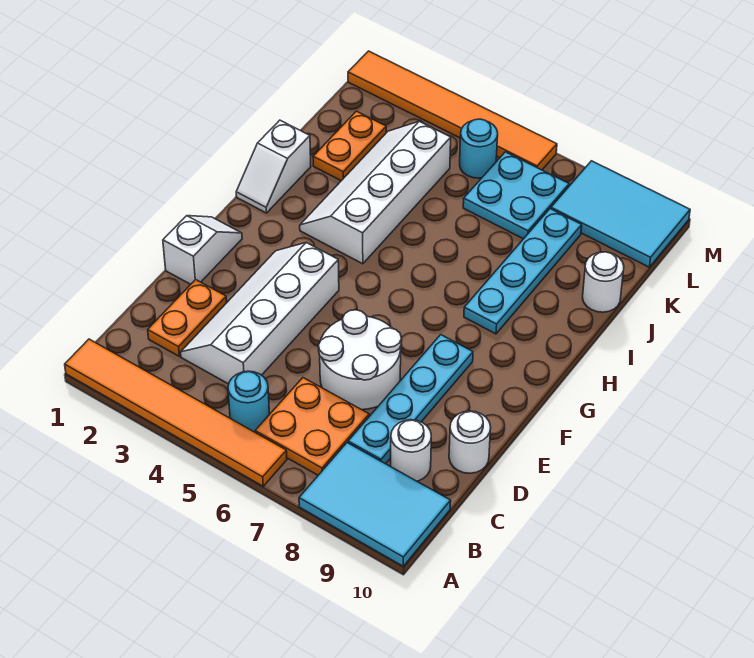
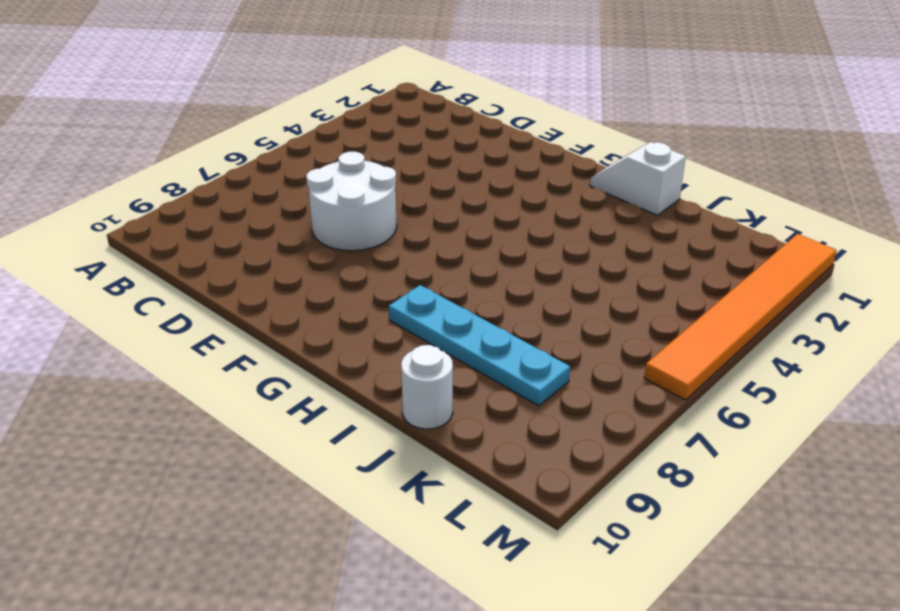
none -> orange tile A1:A6 level 1
none -> cyan tile A8:B10 level 1
none -> cyan round brick B5 level 1

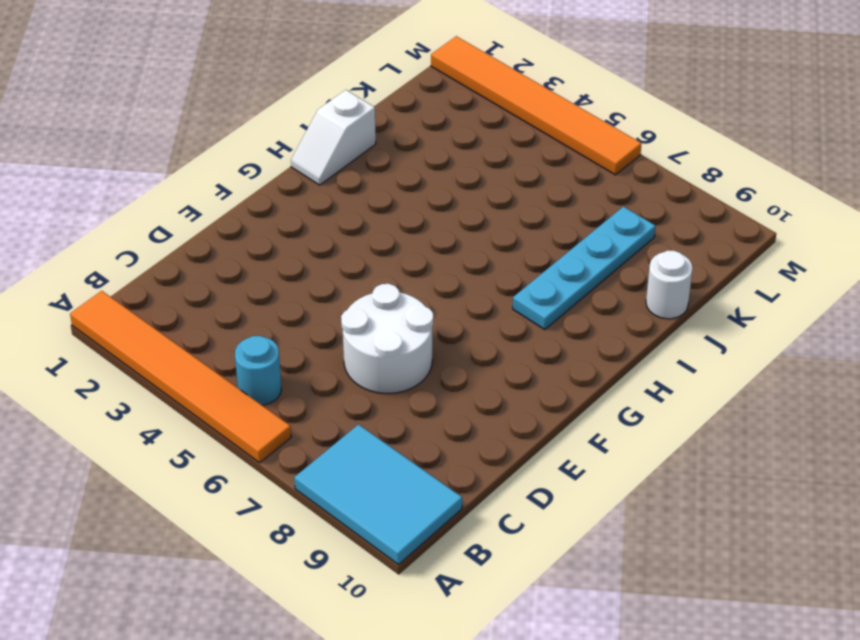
none -> orange plate B6:C7 level 1
none -> orange plate C2:D2 level 1
none -> white slope C3:F4 level 1 top 4

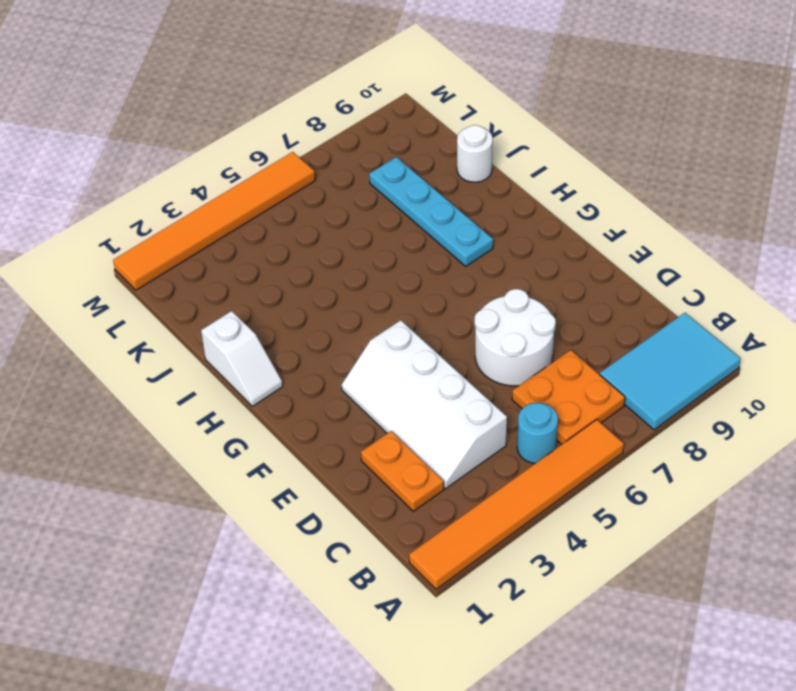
none -> cyan plate C8:F8 level 1
none -> white round brick C9 level 1
none -> white round brick D10 level 1

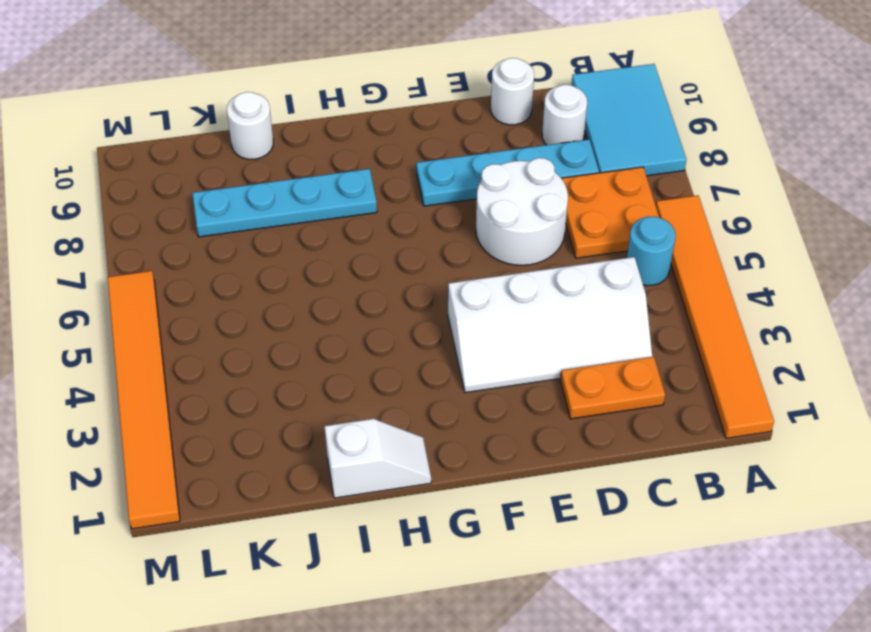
none -> white slope E1:F1 level 1 top E
none -> white slope H3:K4 level 1 top 4
none -> orange plate J2:K2 level 1

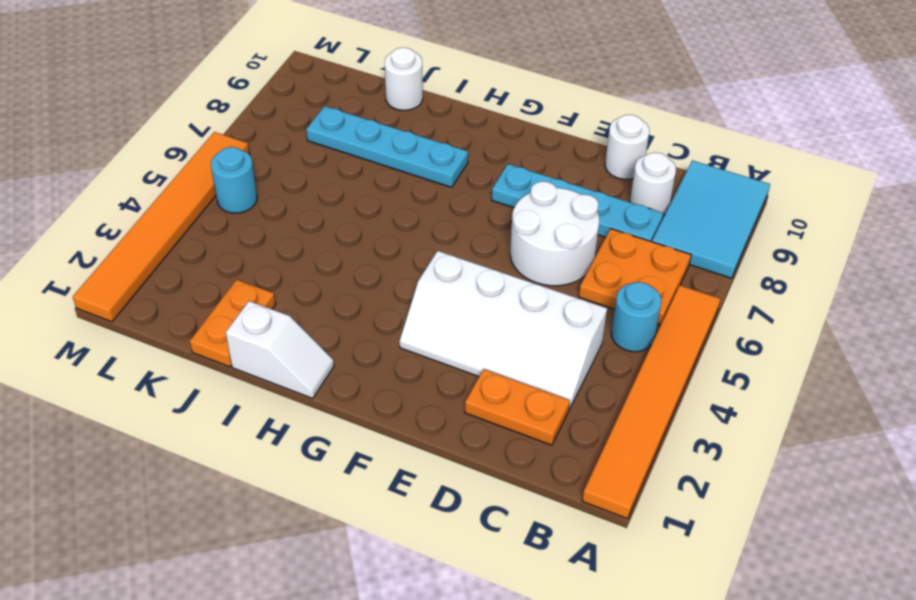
orange plate J1:J2 level 1 -> orange plate J2:K2 level 1
none -> white slope E1:F1 level 1 top E
none -> white slope H3:K4 level 1 top 4
none -> cyan plate K6:L7 level 1

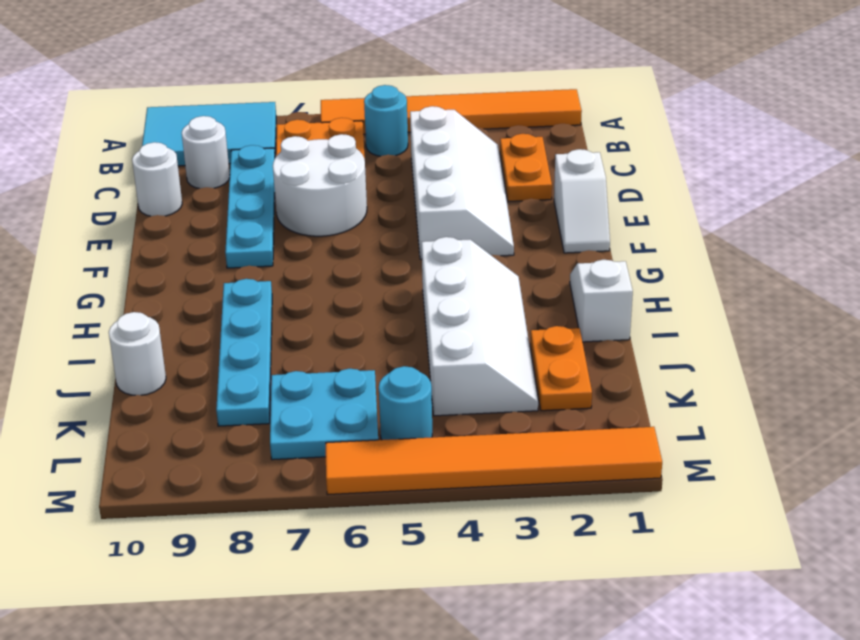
none -> cyan tile L8:M10 level 1

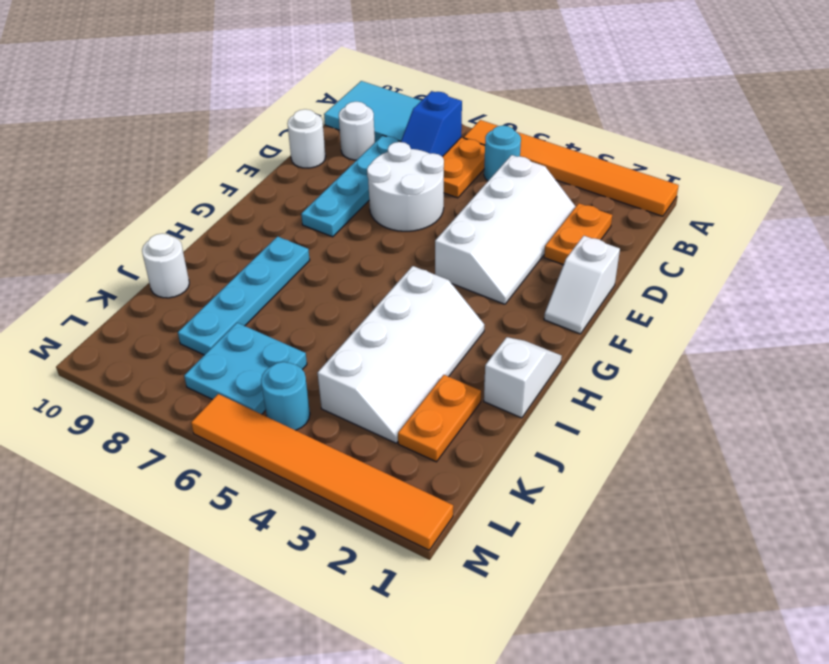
blue slope B7:C7 level 2 top B -> none
none -> cyan tile L8:M10 level 1

